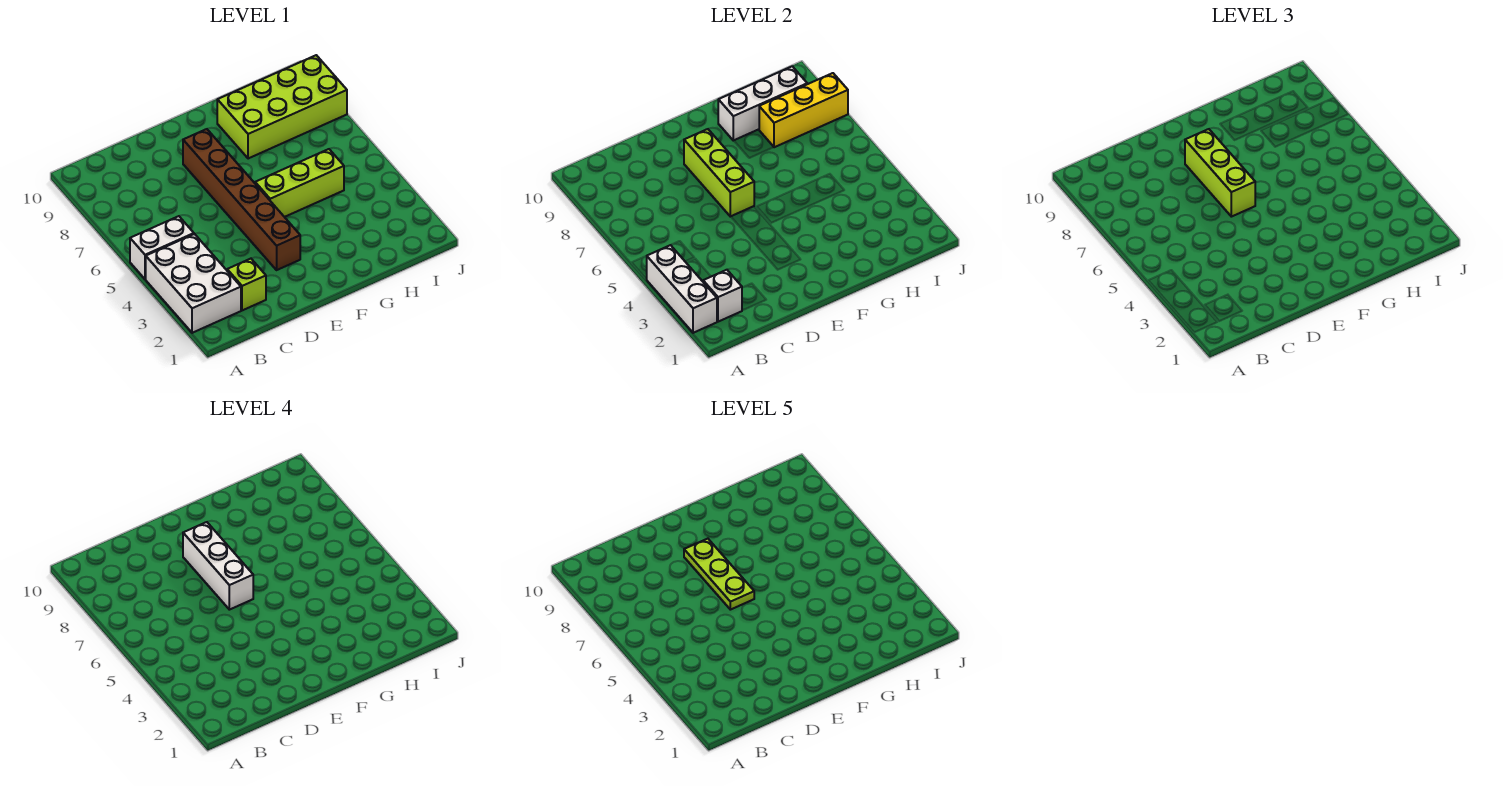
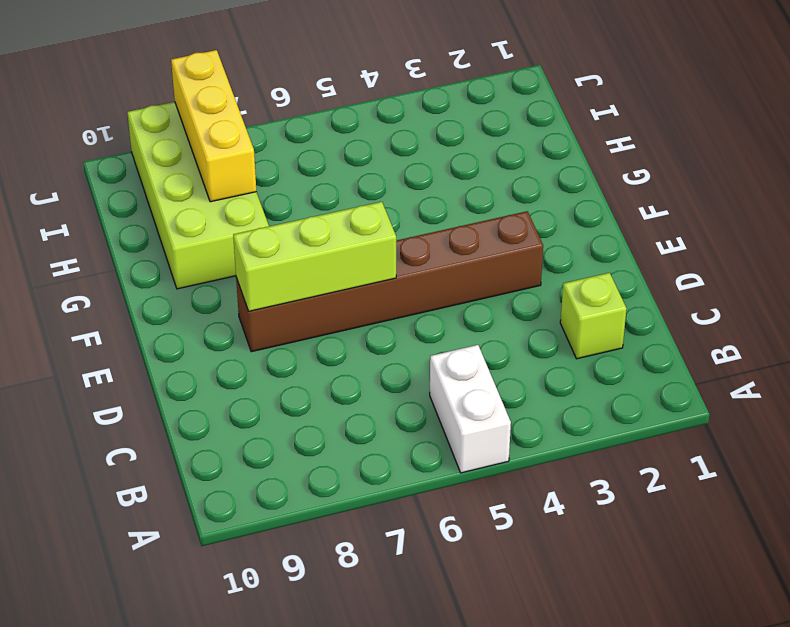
none -> white brick A2:B4 level 1
none -> lime brick F5:H5 level 1
none -> white brick A2:A4 level 2

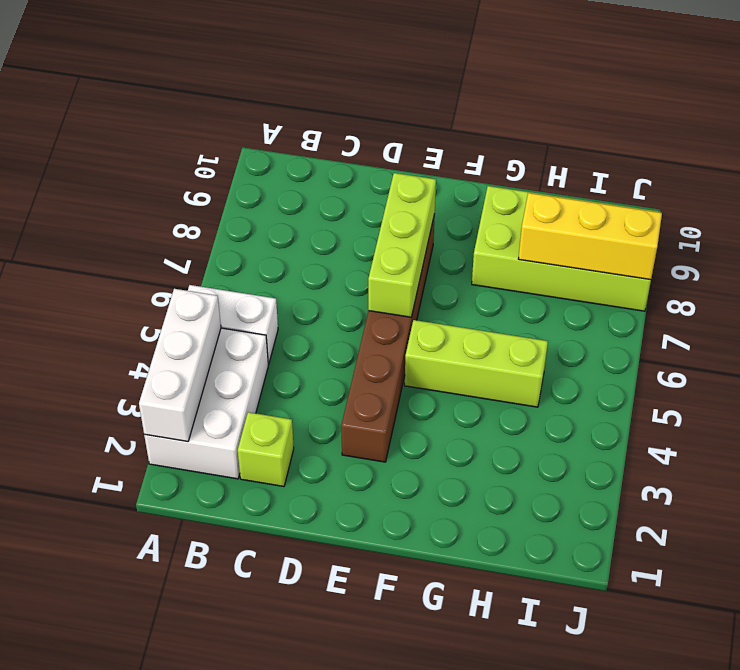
none -> white brick B2 level 2
none -> white brick G9:I9 level 2
none -> lime brick E6:E8 level 3

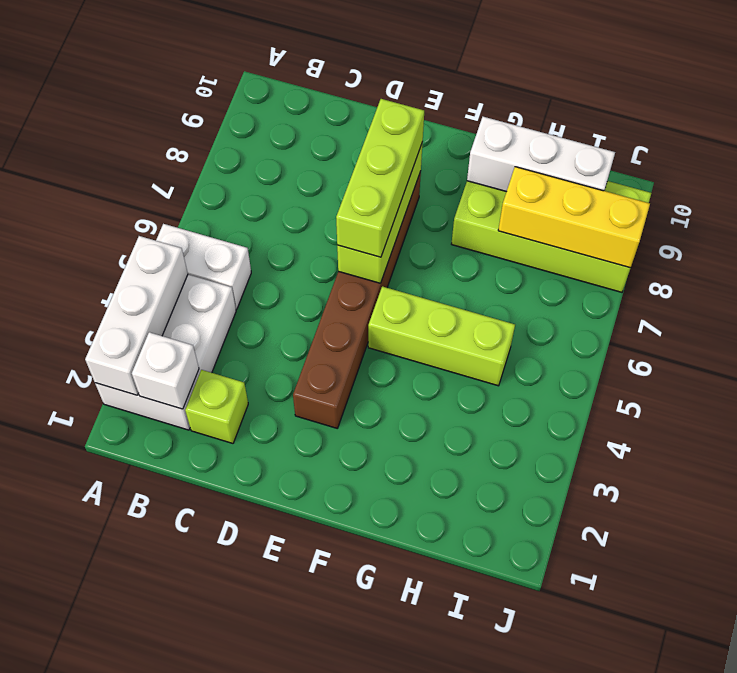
none -> white brick E6:E8 level 4
none -> lime plate E6:E8 level 5

